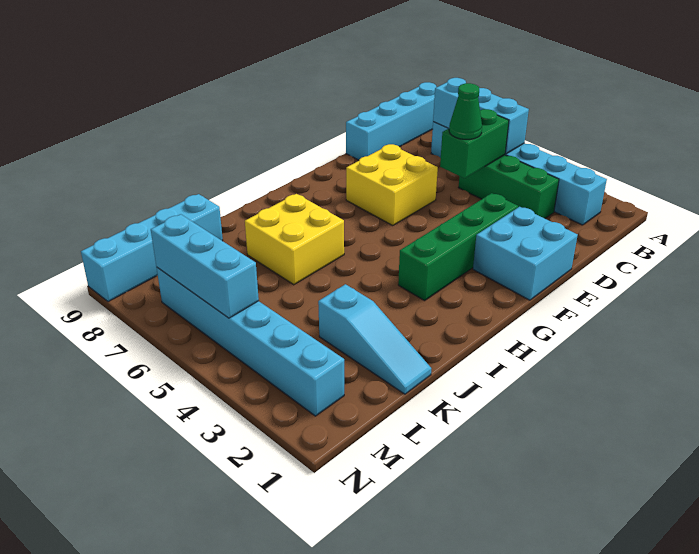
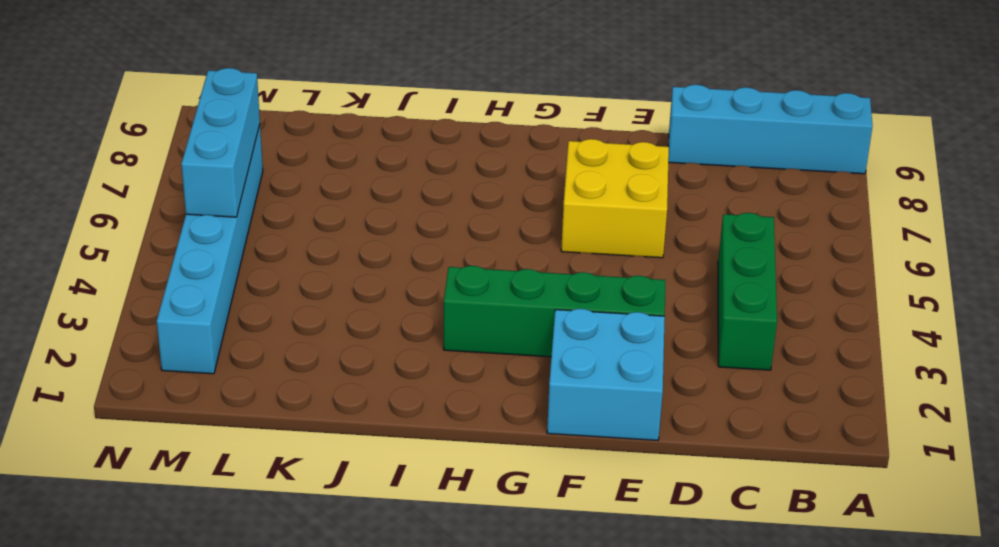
none -> cyan brick B2:B7 level 1
none -> yellow brick I6:J7 level 1
none -> cyan slope K1:K3 level 1 top 3

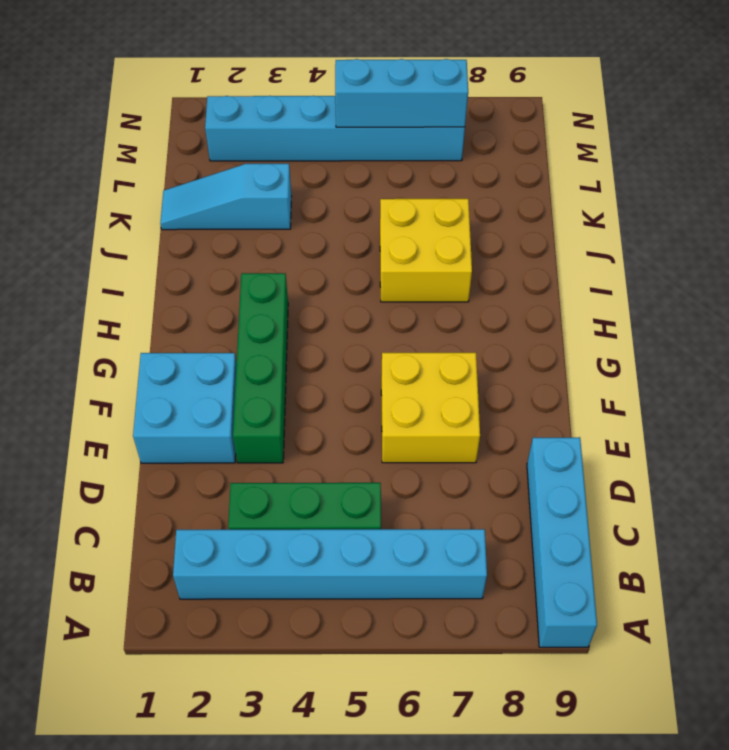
none -> cyan brick K9:N9 level 1
none -> cyan brick B5:B7 level 2
none -> green brick C5:D5 level 2

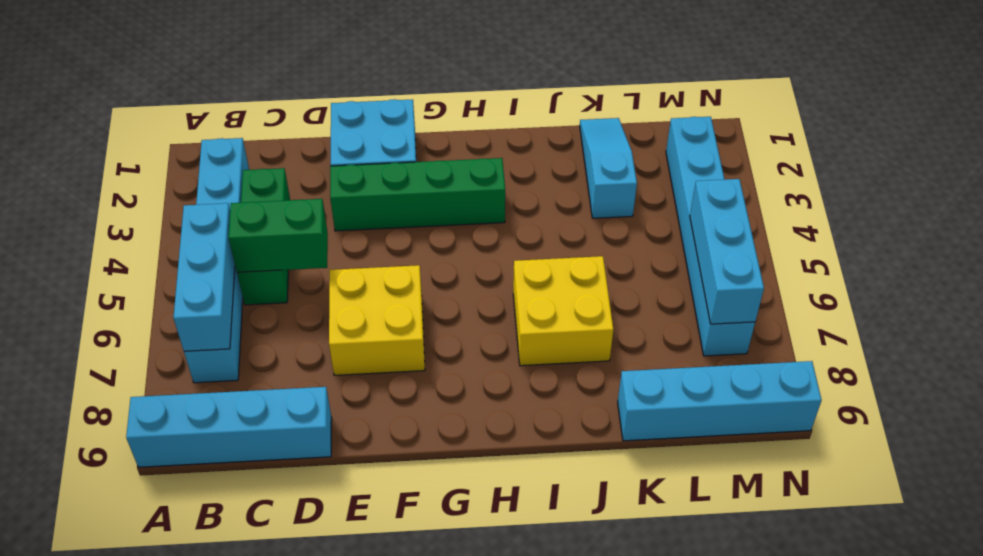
none -> green cone D5 level 3

